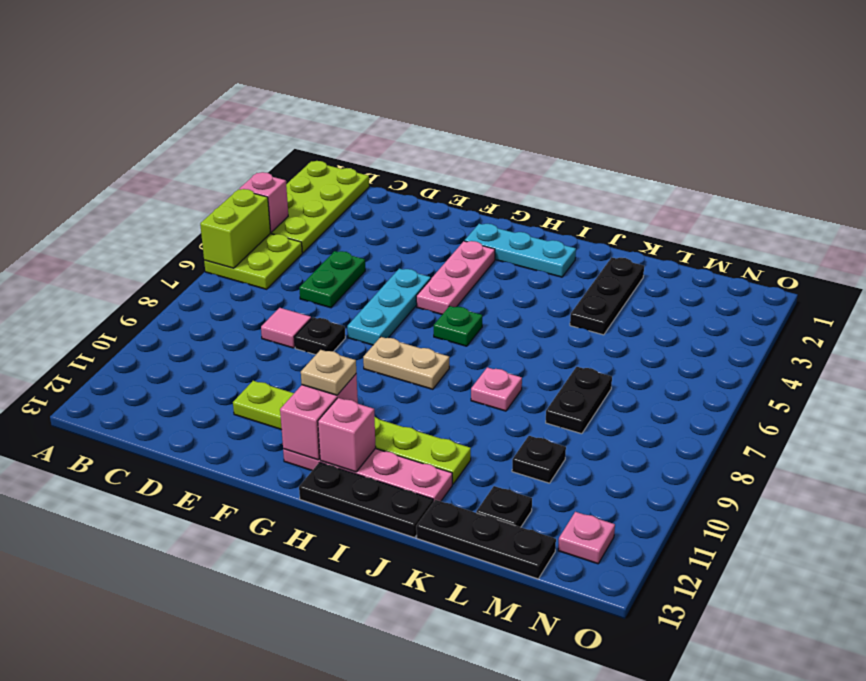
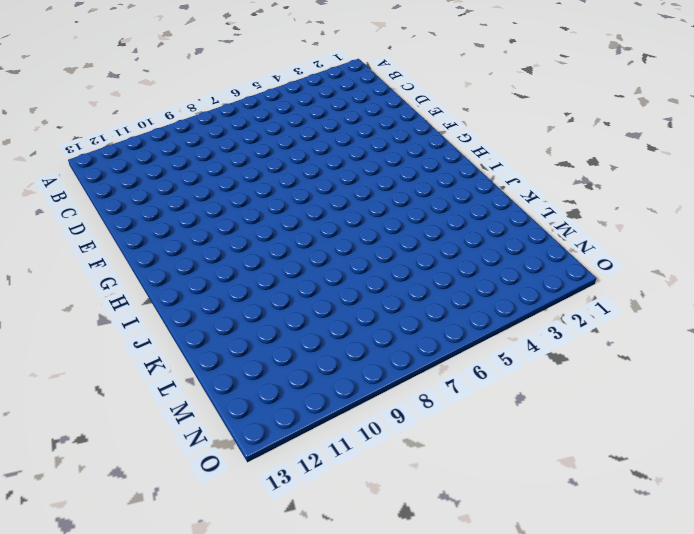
none -> lime plate A1:B4 level 1
none -> lime plate A5:B6 level 1
none -> green plate D5:D6 level 1

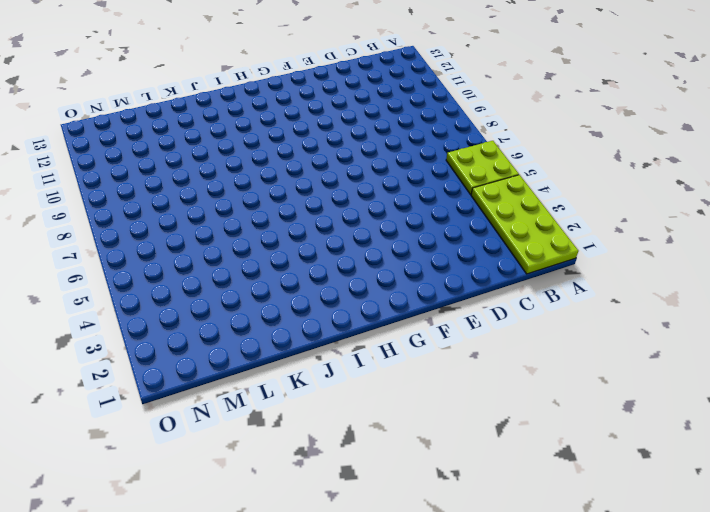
none -> green plate D5:D6 level 1
none -> pink tile D8 level 1
none -> black plate E8 level 1

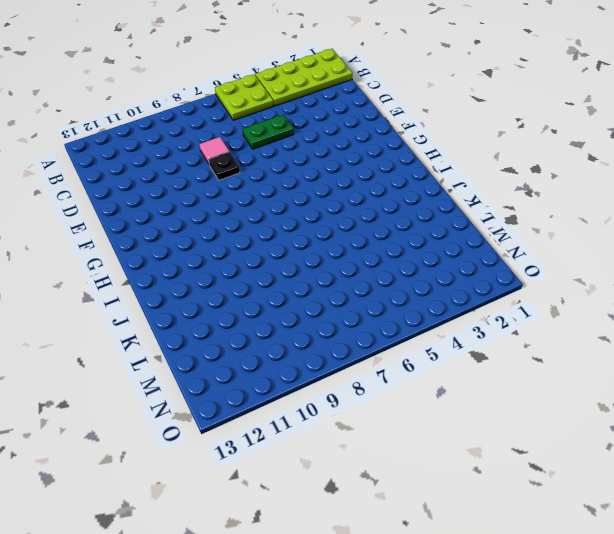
none -> lime plate E11:J11 level 1
none -> cyan plate F5:F7 level 1
none -> cyan plate G2:I2 level 1

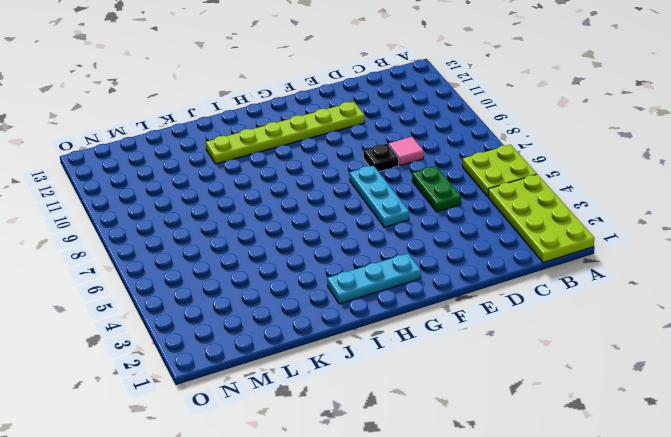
none -> pink plate G3:G5 level 1
none -> tan plate G8:H8 level 1
none -> pink plate G12:J12 level 1

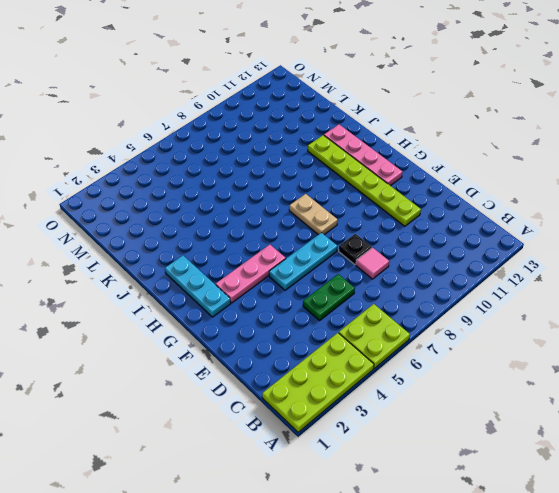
none -> green plate H6 level 1
none -> black plate H13:J13 level 1
none -> pink plate J8 level 1

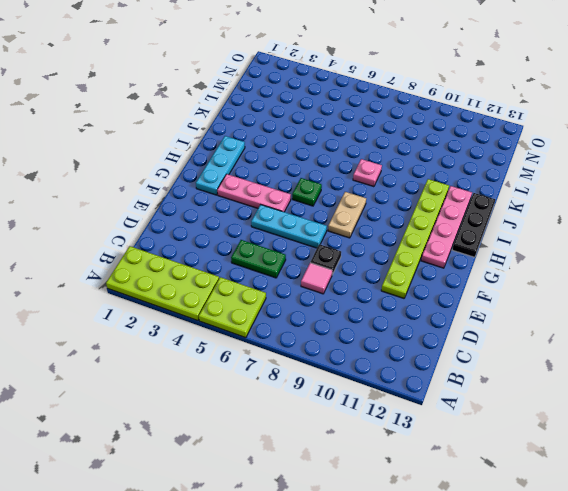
none -> black plate K2:K4 level 1
none -> black plate K13:M13 level 1
none -> black plate L7:L8 level 1

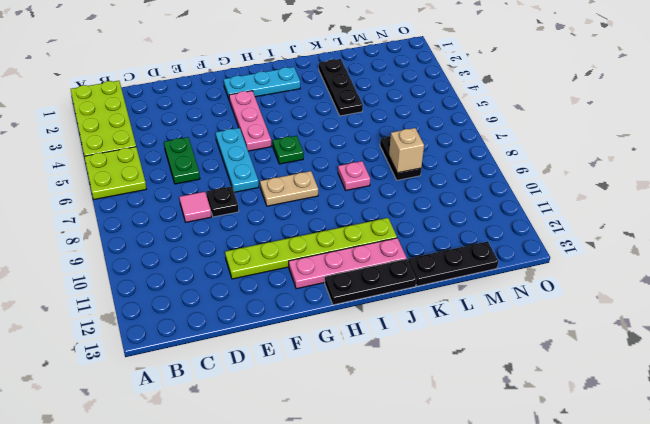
tan brick L8 level 2 -> none
none -> black plate L10 level 1
none -> black plate L12 level 1
none -> pink plate N12 level 1

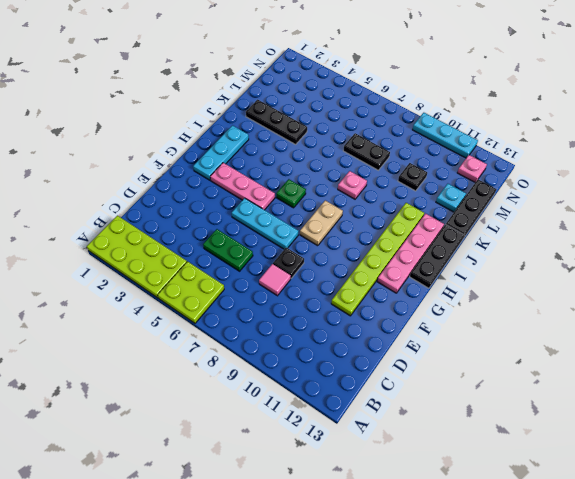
cyan plate L12 level 1 -> black plate L12 level 1
cyan plate O9:O11 level 1 -> none
none -> pink brick A4 level 2
none -> lime brick A5:A6 level 2
none -> pink brick G11:G12 level 2

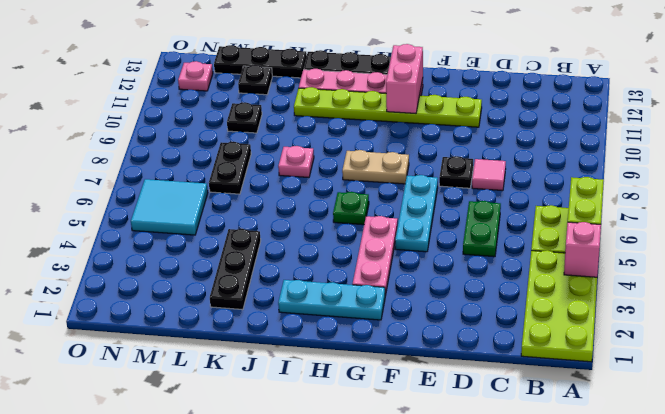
cyan tile M5:N6 level 1 -> none
none -> pink brick H12 level 2
none -> tan plate G11 level 3

